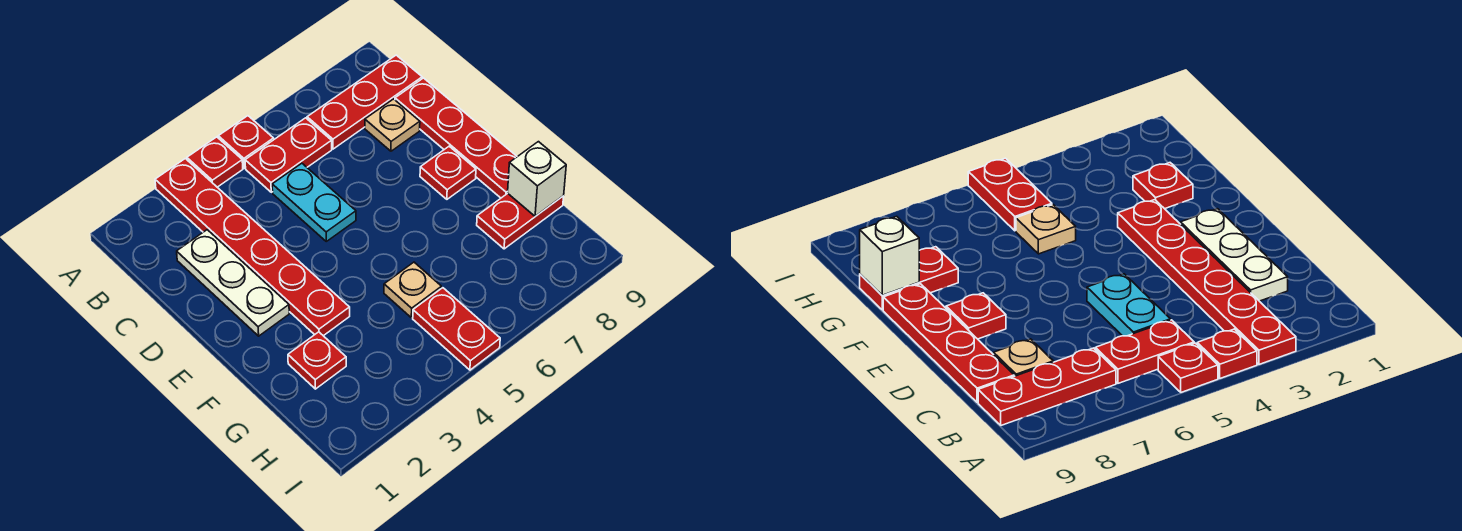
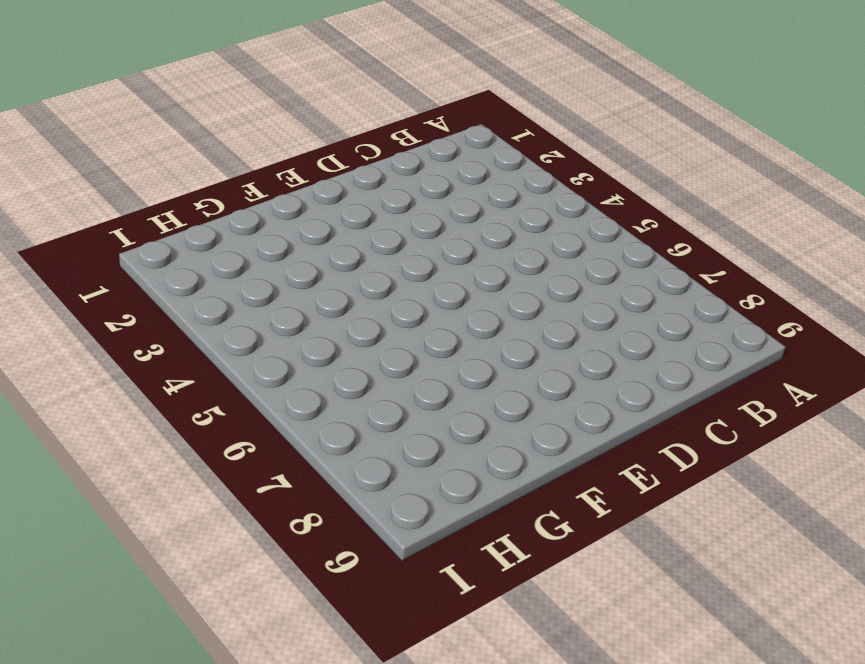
none -> red plate A3:F3 level 1
none -> red plate A4 level 1
none -> red plate A5 level 1

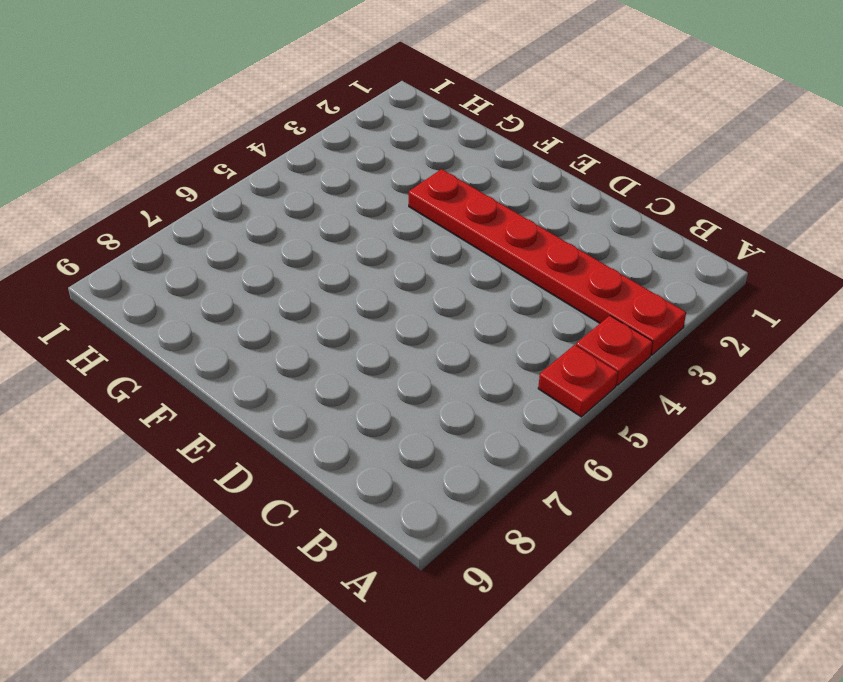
none -> red plate B5:B6 level 1
none -> red plate B7:B9 level 1
none -> white plate C2:E2 level 1

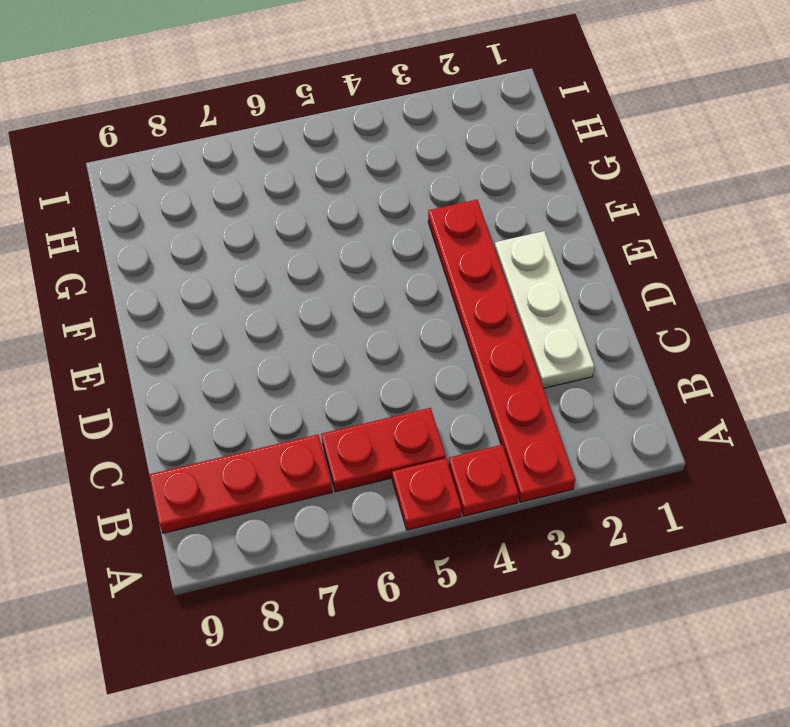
none -> cyan plate C5:D5 level 1
none -> tan plate C8 level 1
none -> red plate C9:F9 level 1

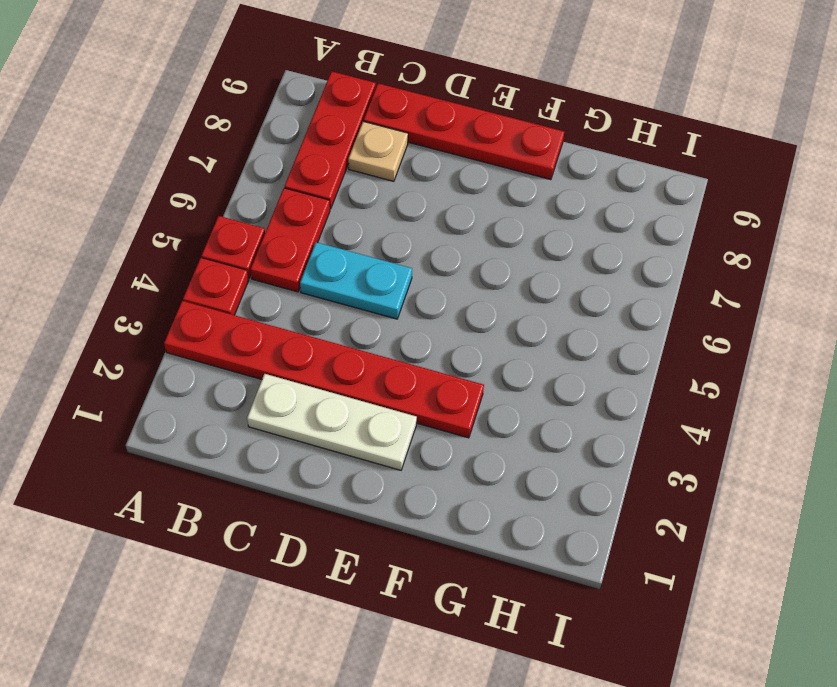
none -> red plate E8 level 1
none -> red plate G2 level 1
none -> tan plate G5 level 1

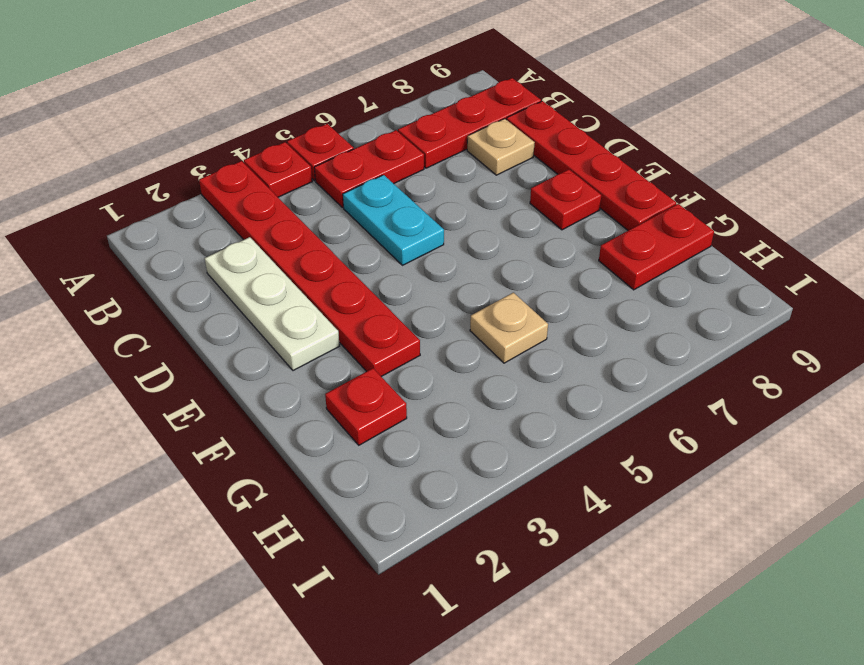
none -> red plate H5:I5 level 1
none -> white brick G9 level 2

